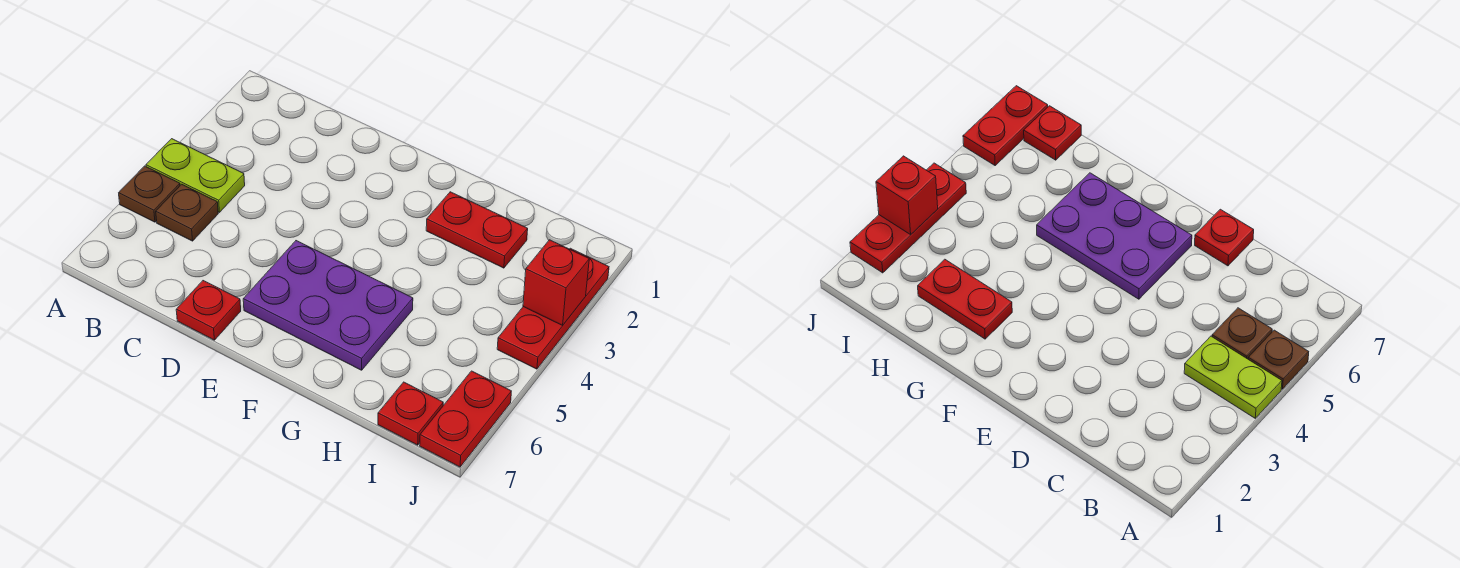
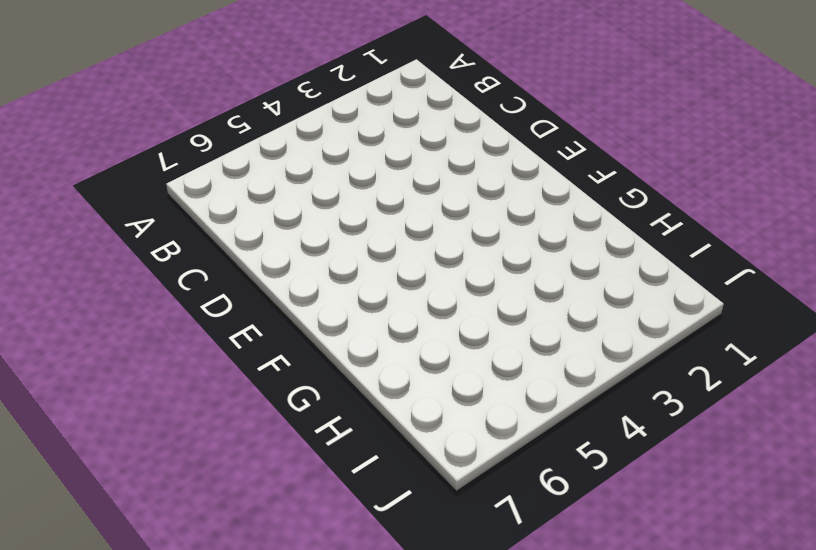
none -> lime plate A4:B4 level 1
none -> brown plate A5 level 1

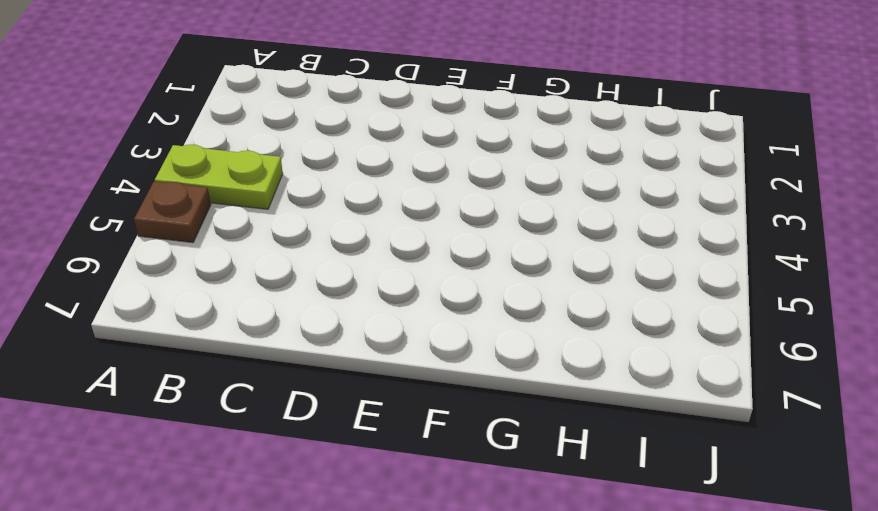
none -> brown plate B5 level 1
none -> red plate D7 level 1

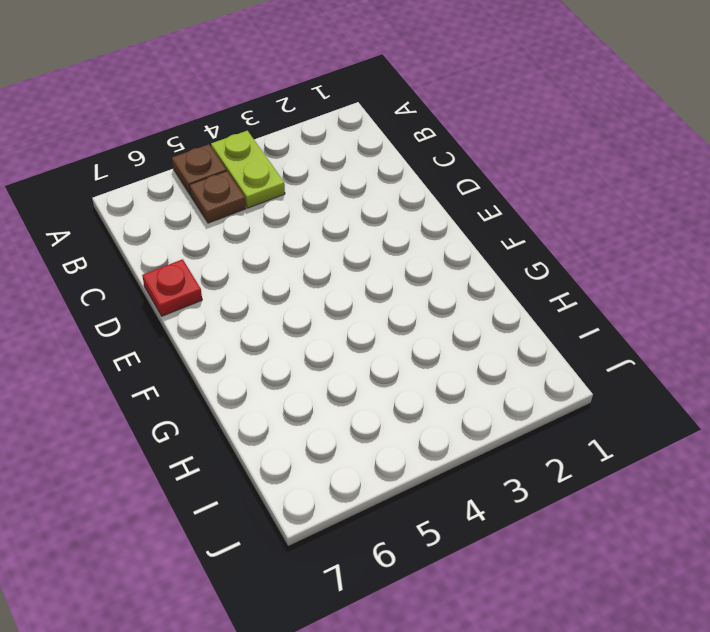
none -> purple plate E5:G6 level 1
none -> red plate G2:H2 level 1

